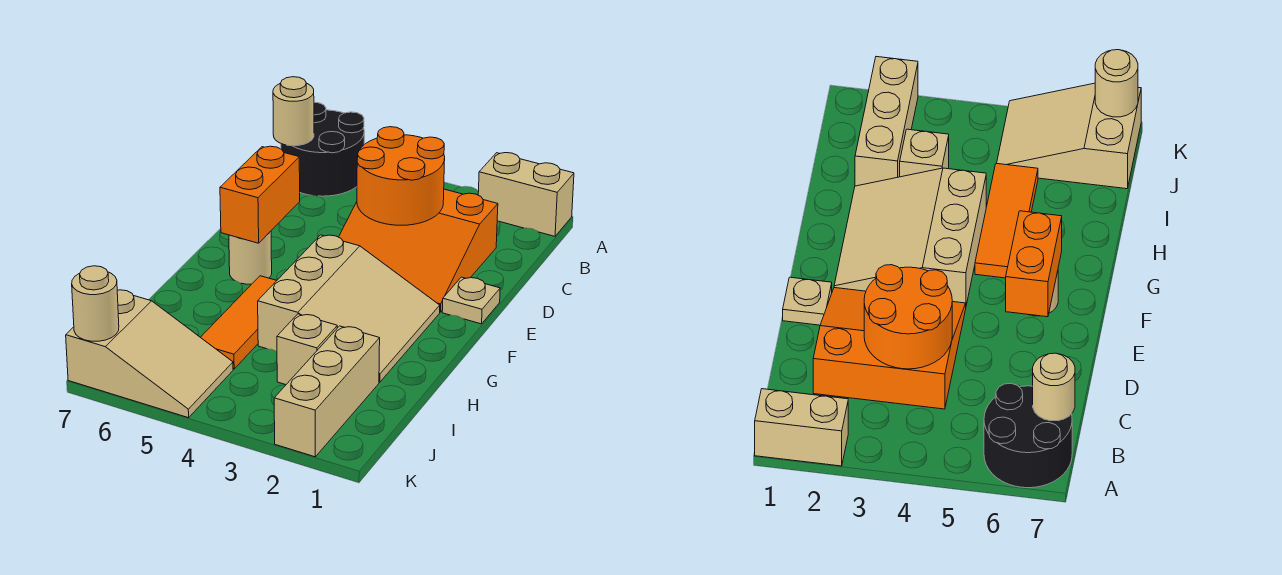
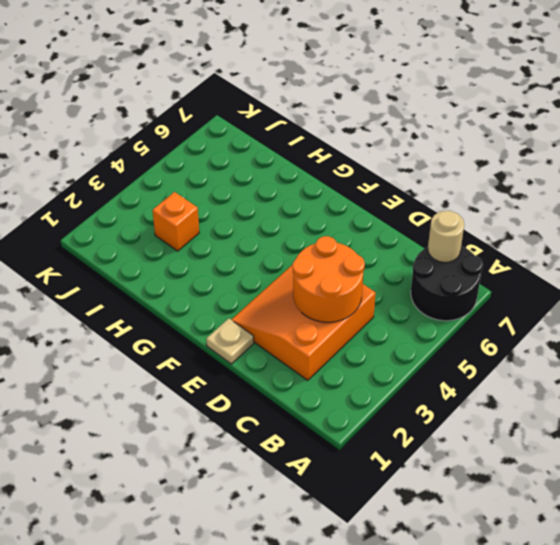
orange brick I3 level 1 -> tan brick I3 level 1
none -> tan brick A1:A2 level 1
none -> tan slope F2:H4 level 1 top 4
none -> tan round brick F6 level 1

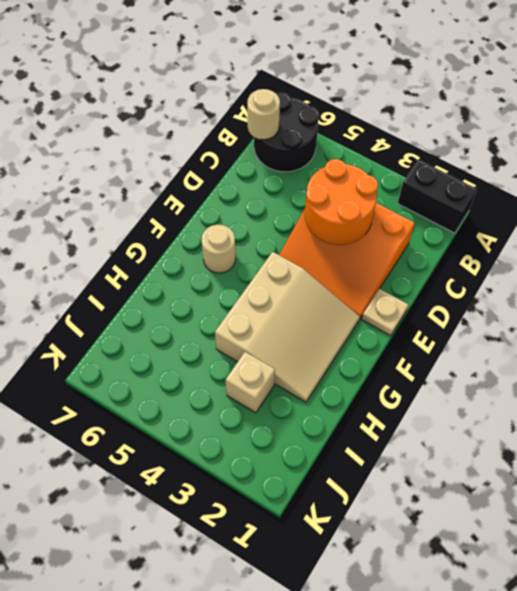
black brick A1:A2 level 1 -> tan brick A1:A2 level 1
none -> orange tile G5:I5 level 1
none -> tan brick I2:K2 level 1
none -> tan slope J5:K7 level 1 top 7

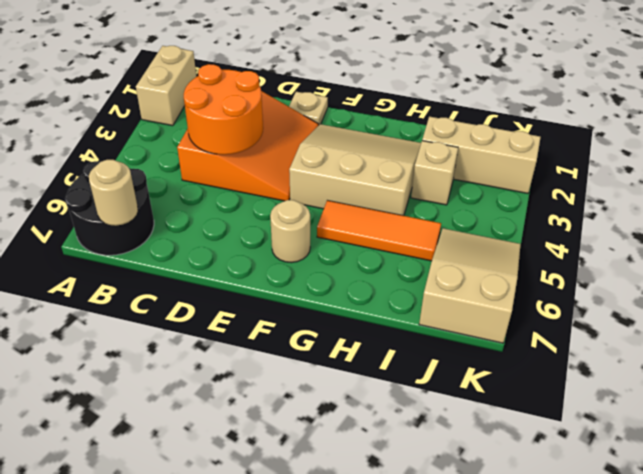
none -> orange brick E6:F6 level 2
none -> tan round brick K7 level 2

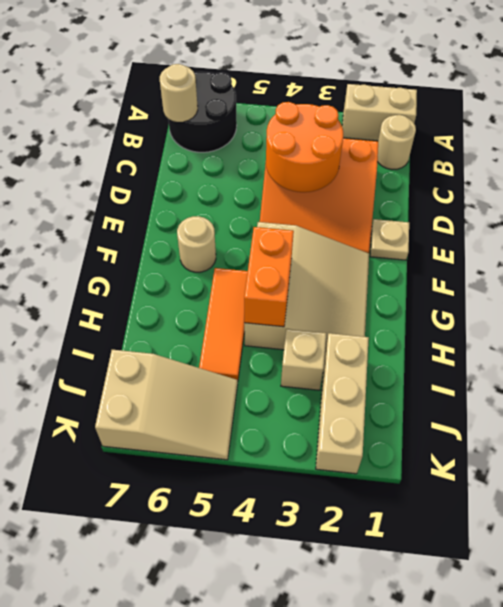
tan round brick B1 level 1 -> tan round brick K7 level 2
orange brick G4:H4 level 2 -> orange brick E6:F6 level 2

